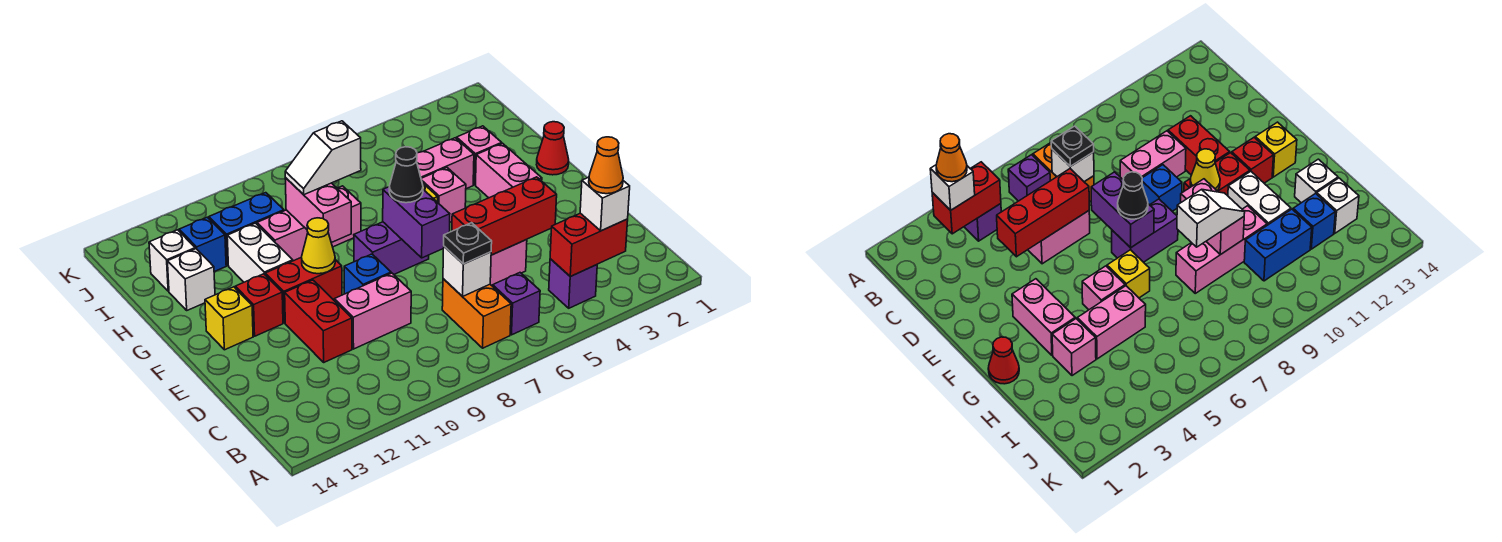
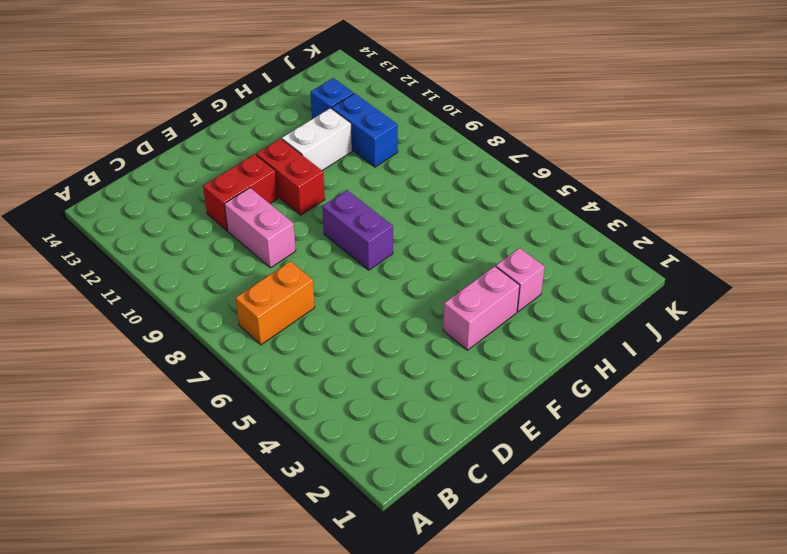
none -> purple brick B4 level 1
none -> purple brick B6 level 1
none -> pink brick D5:D6 level 1
none -> blue brick E9 level 1

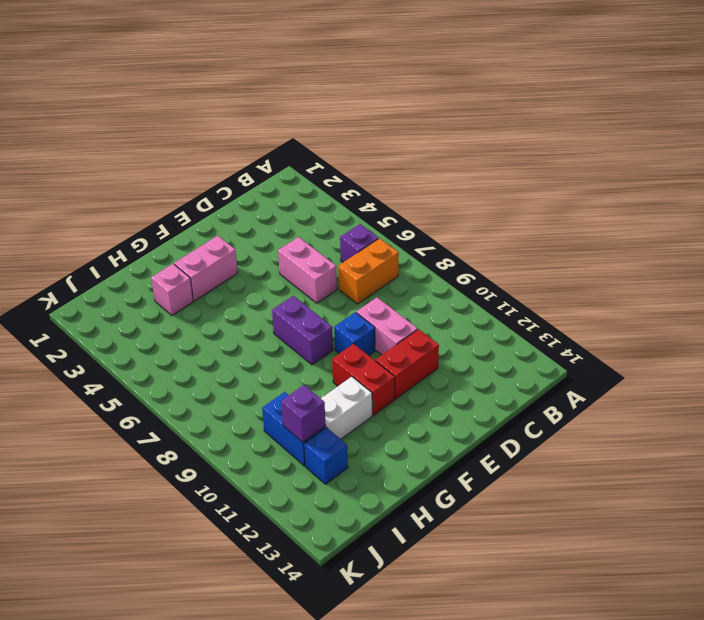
purple brick I11 level 2 -> purple brick B4 level 1
none -> red brick F12 level 1
none -> yellow brick F13 level 1
none -> red cone G1 level 1
none -> pink brick G5 level 1

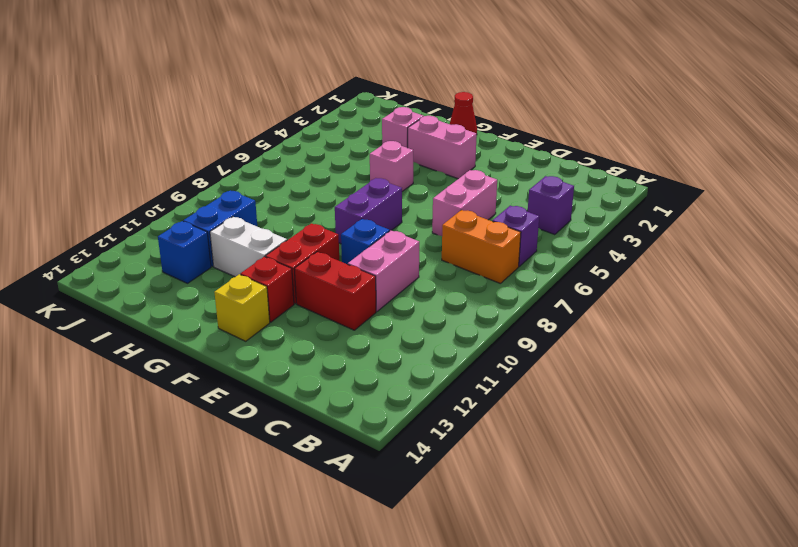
none -> yellow brick G6 level 1
none -> pink brick H4:H5 level 1
none -> pink brick H8:H10 level 1
none -> white brick H13 level 1

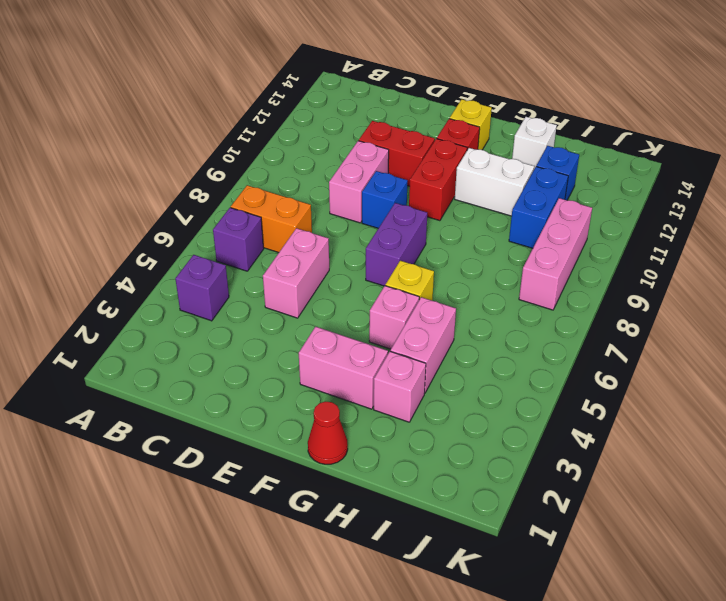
pink brick J8:J10 level 1 -> pink brick H8:H10 level 1
none -> white brick I13 level 1
none -> red brick B3:B4 level 2
none -> white brick C7 level 2
none -> red brick D4:D6 level 2

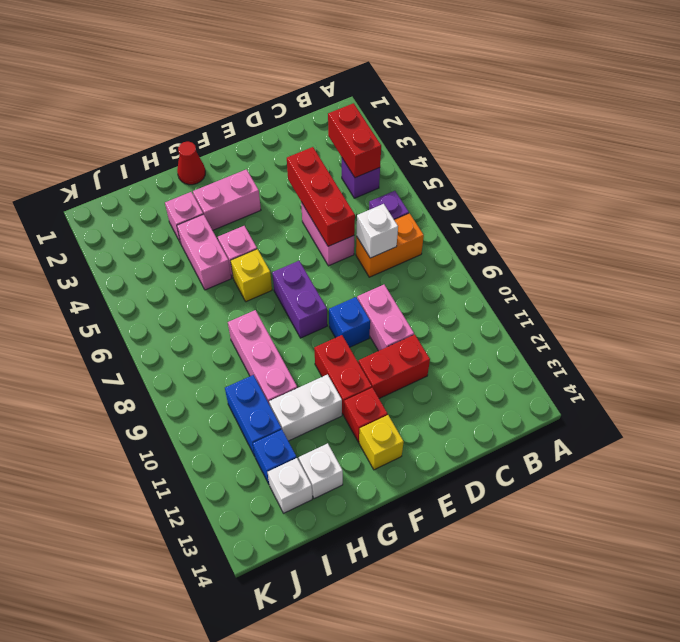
none -> purple brick E7:F7 level 2
none -> yellow cone F10 level 2
none -> pink brick G9:H9 level 2
none -> white brick B3 level 3

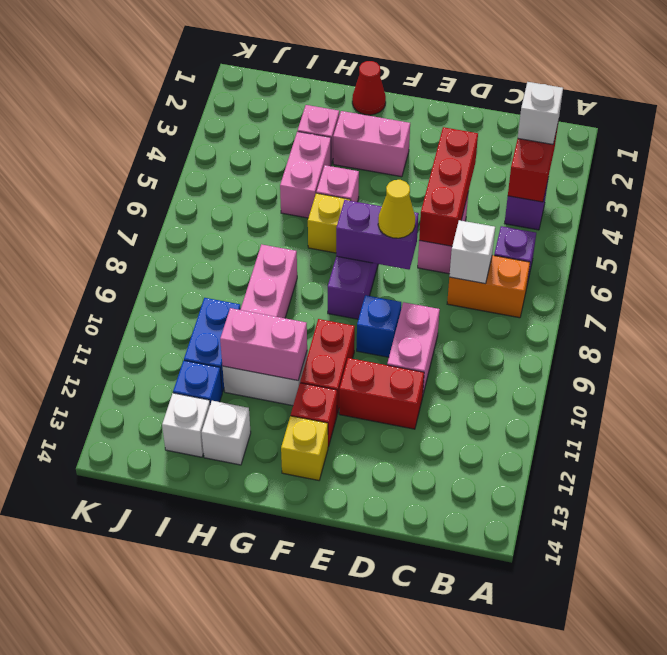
yellow cone E7 level 3 -> yellow cone F10 level 2
pink brick G11:H11 level 2 -> pink brick G9:H9 level 2
none -> black plate C7 level 3
none -> black cone F7 level 3
none -> white slope H8:H9 level 3 top 8
none -> orange cone B3 level 4

